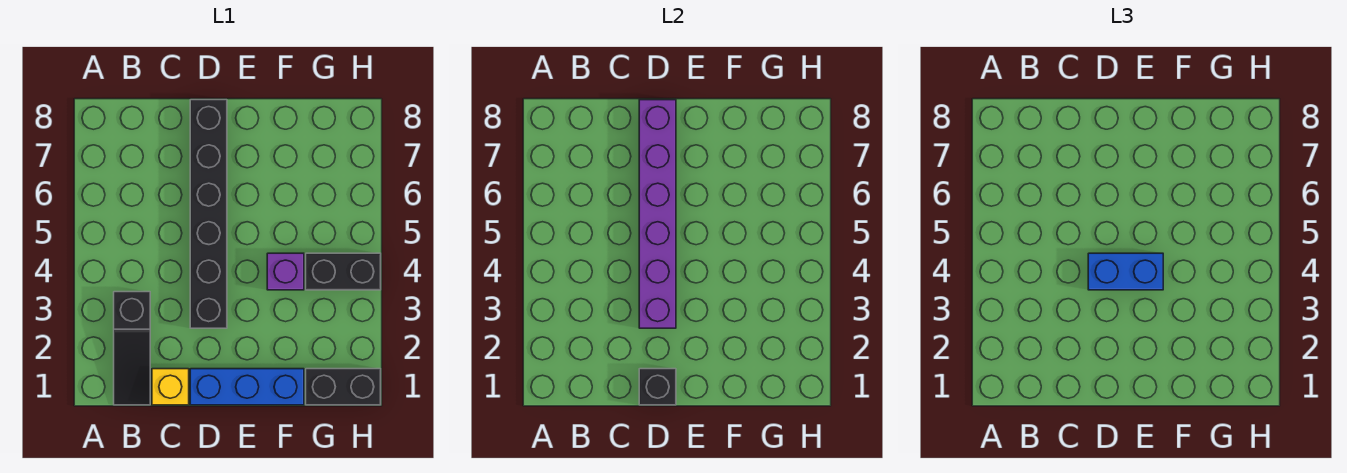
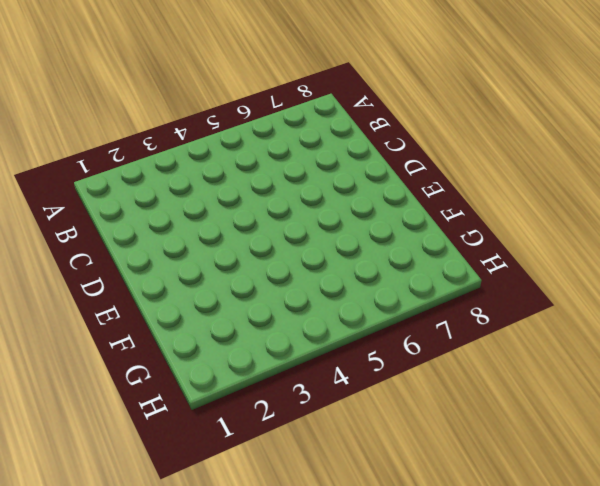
none -> black slope B1:B3 level 1 top 3
none -> yellow brick C1 level 1

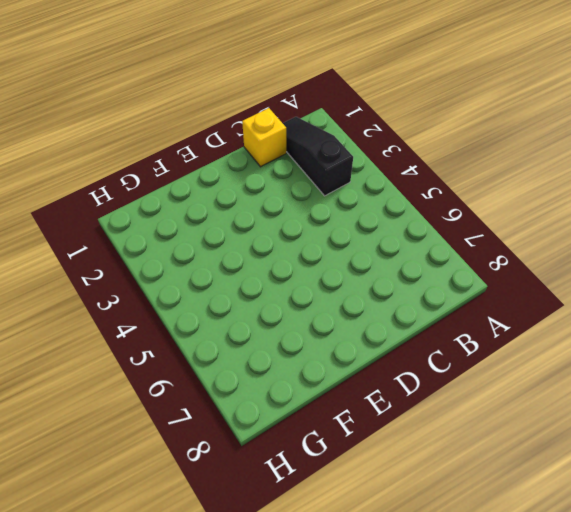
none -> blue brick D1:F1 level 1
none -> black brick D3:D8 level 1

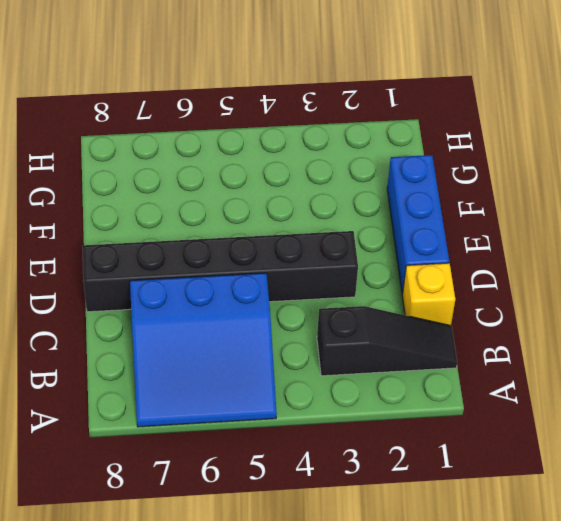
blue slope A5:C7 level 1 top C -> none
none -> purple brick F4 level 1
none -> black brick G1:H1 level 1

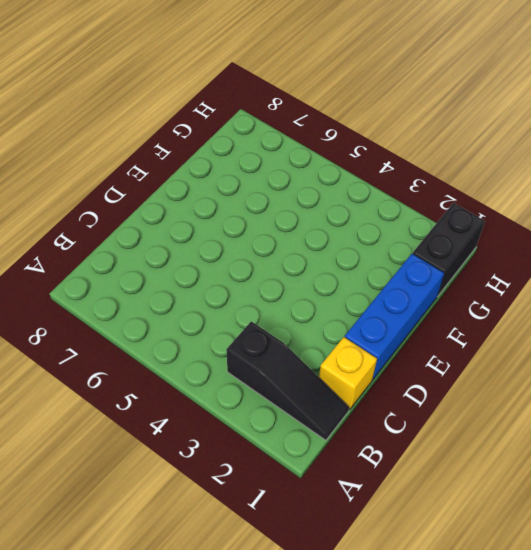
none -> black brick D3:D8 level 1
none -> purple brick F4 level 1

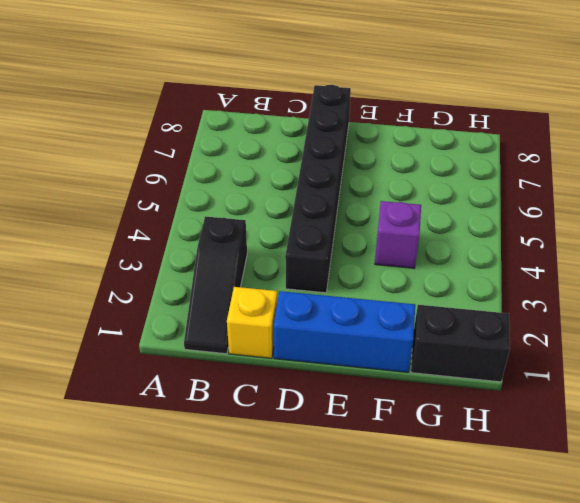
none -> black brick G4:H4 level 1
none -> black brick D1 level 2

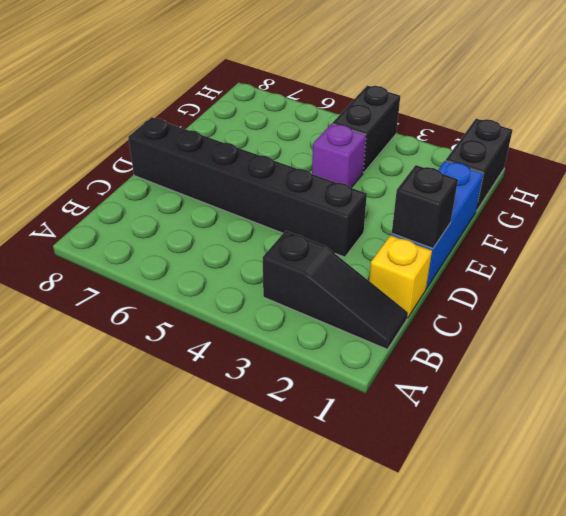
none -> purple brick D3:D8 level 2
none -> blue brick D4:E4 level 3

